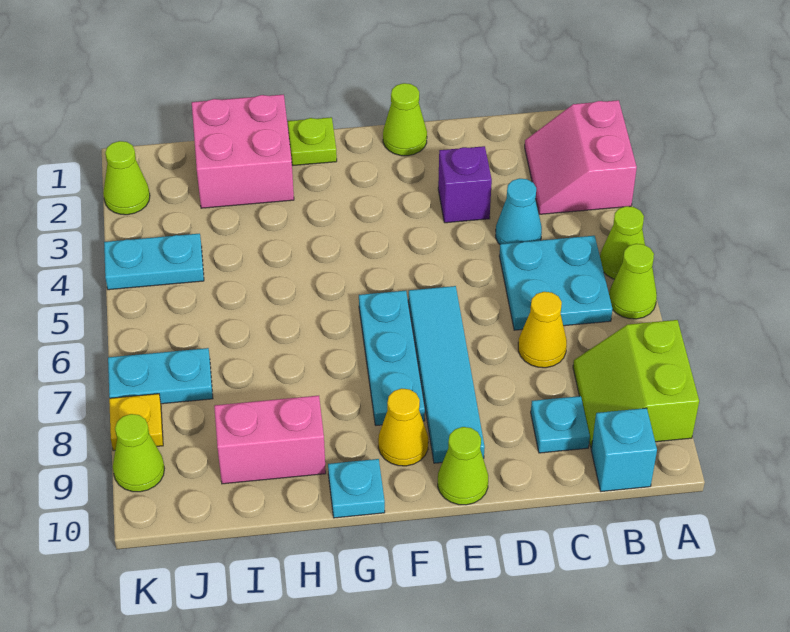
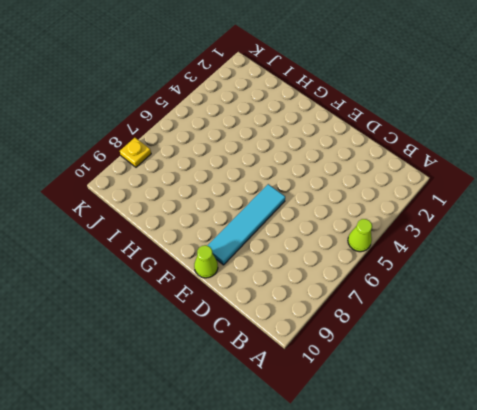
none -> pink slope A2:B3 level 1 top A
none -> lime cone A6 level 1
none -> lime slope A8:B9 level 1 top A

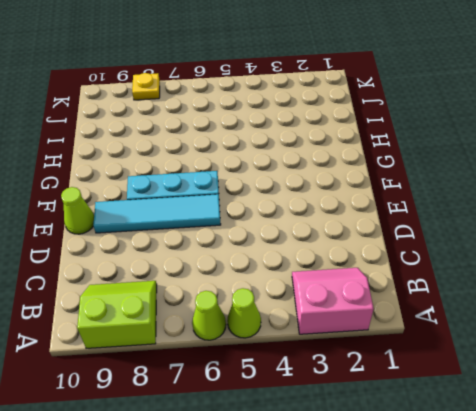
none -> cyan plate B5:C6 level 1
none -> cyan brick B10 level 1
none -> cyan cone C4 level 1

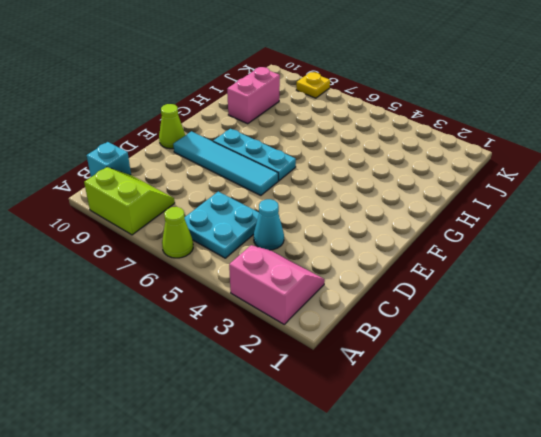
none -> lime cone A5 level 1
none -> yellow cone C7 level 1
none -> cyan plate C9 level 1

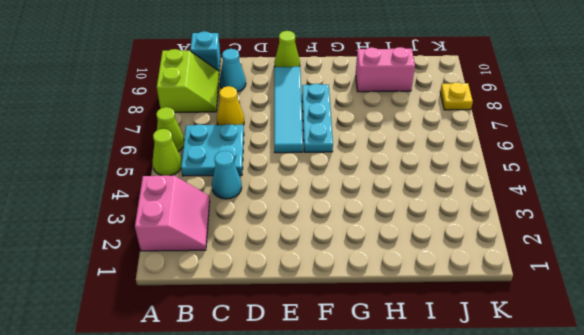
cyan cone C9 level 1 -> cyan plate C9 level 1
none -> purple brick D3 level 1
none -> lime cone E1 level 1
none -> yellow cone F9 level 1

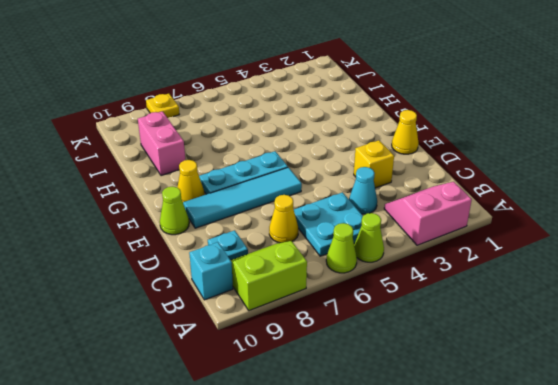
yellow brick D3 level 1 -> purple brick D3 level 1
yellow cone E1 level 1 -> lime cone E1 level 1
none -> lime plate G1 level 1
none -> cyan plate G10 level 1
none -> pink brick H1:I2 level 1

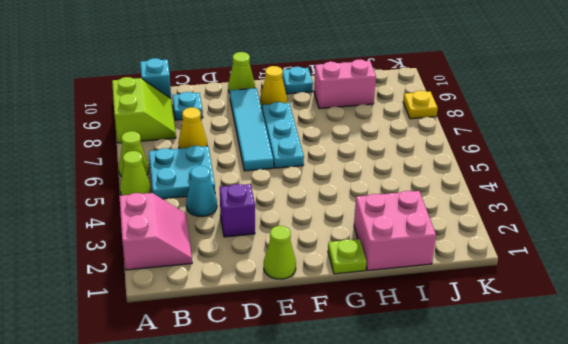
none -> cyan plate J4:K4 level 1
none -> cyan plate J7:K7 level 1
none -> lime cone K2 level 1

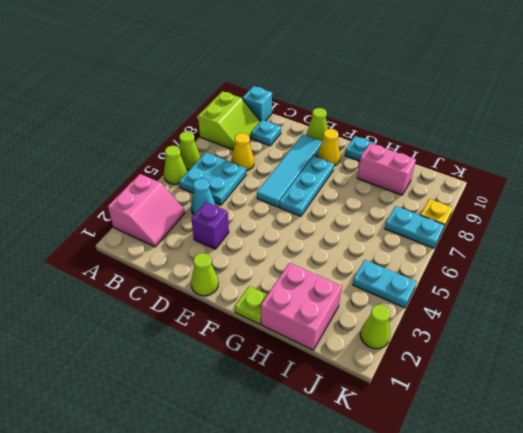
none -> lime cone K9 level 1

